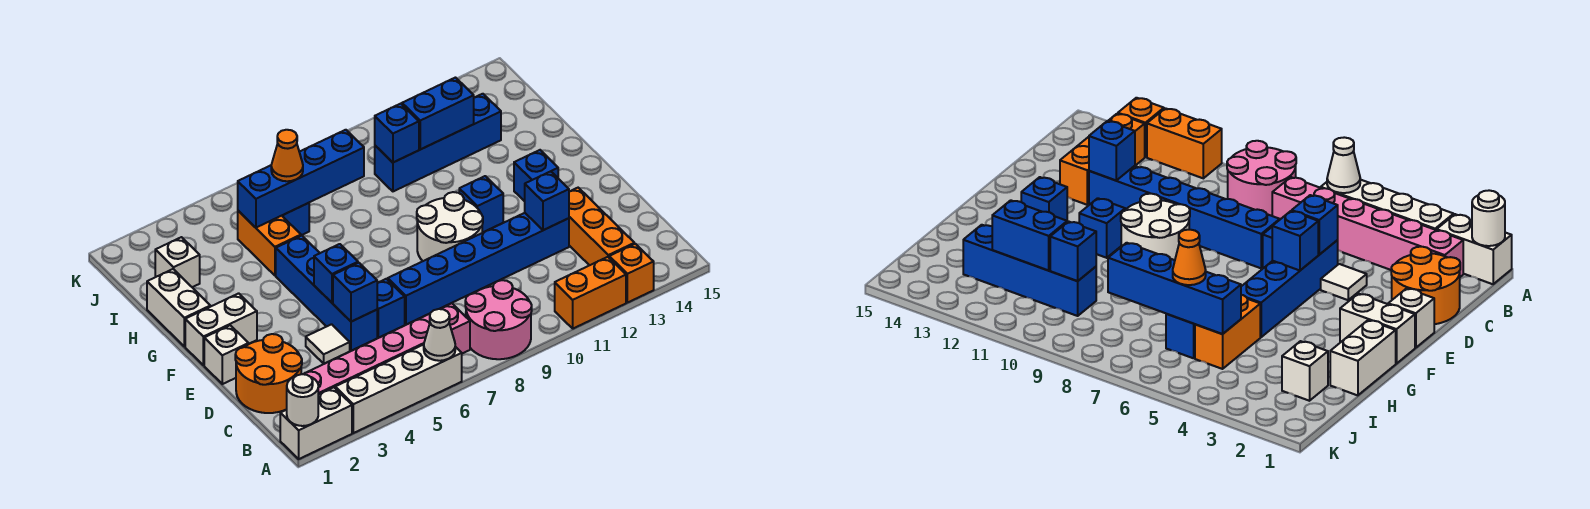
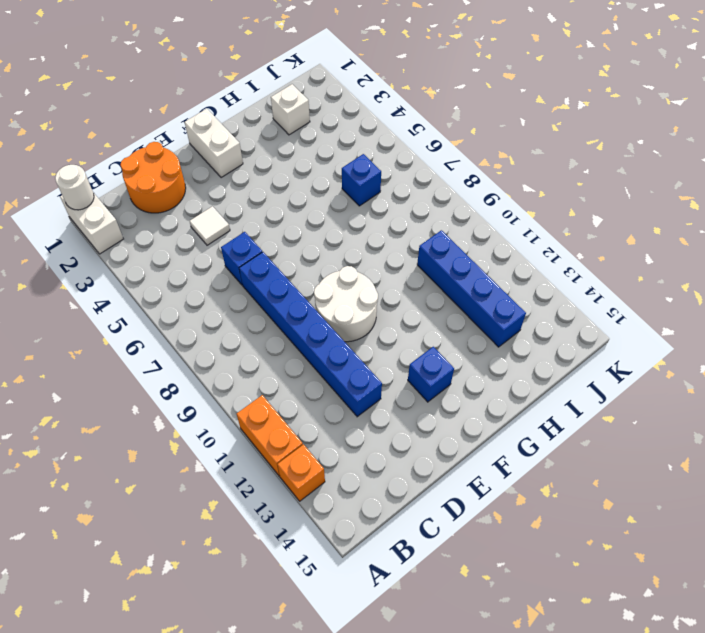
none -> white brick A3:A6 level 1
none -> pink round brick A8:B9 level 1
none -> pink brick B2:B7 level 1
none -> orange brick B13:D13 level 1

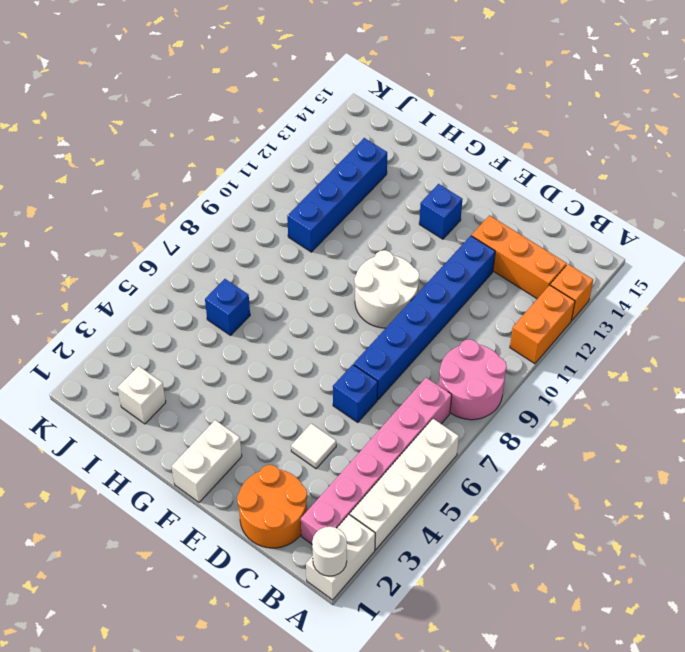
none -> blue brick D5:G5 level 1
none -> white brick E1 level 1
none -> blue brick F11 level 1
none -> white brick G1:H1 level 1

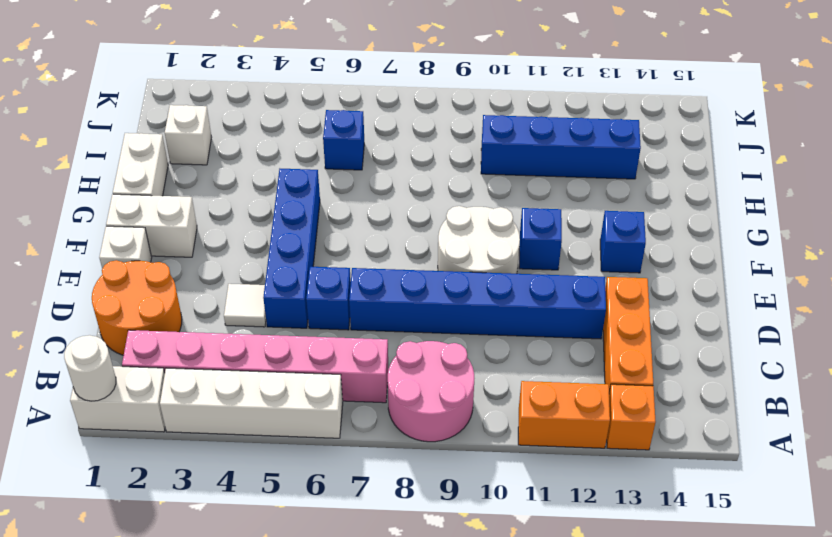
none -> orange brick H5:I5 level 1
none -> white cone A6 level 2
none -> blue brick D5 level 2
none -> blue brick D12 level 2

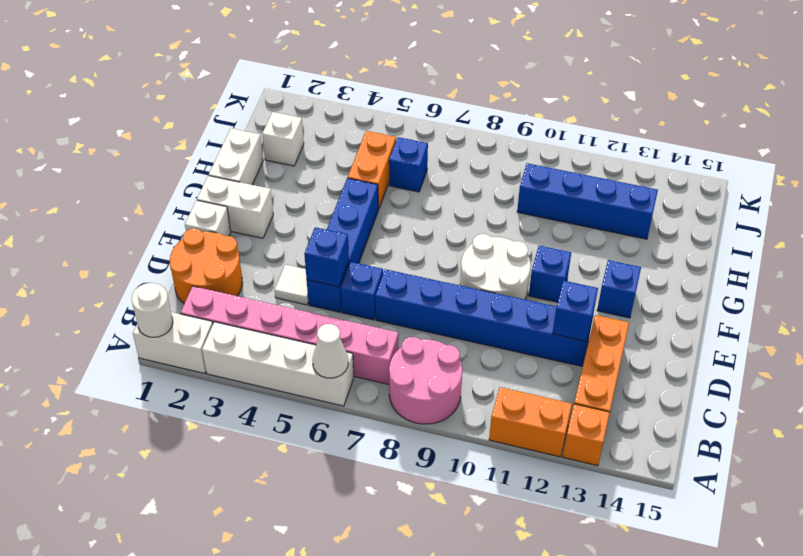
none -> blue brick E5 level 2
none -> blue brick I5:I8 level 2
none -> blue brick I10 level 2
none -> blue brick I11:I12 level 2

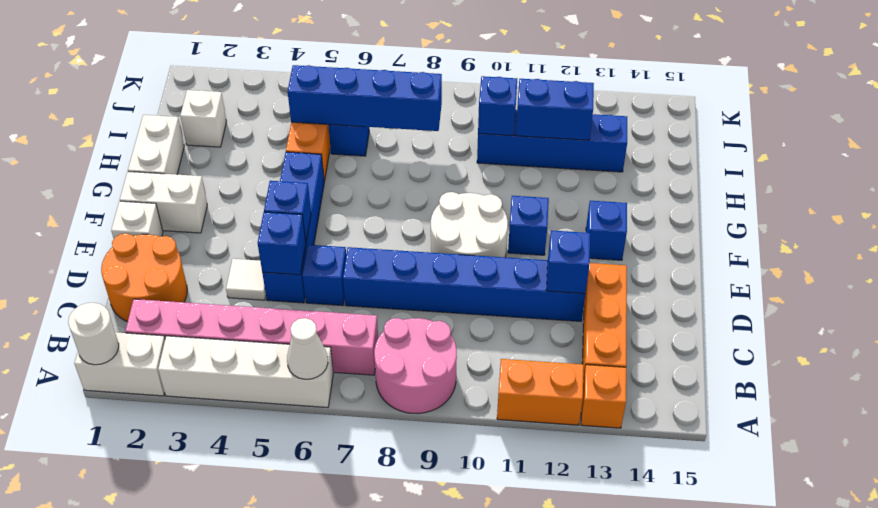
none -> orange cone I6 level 3

